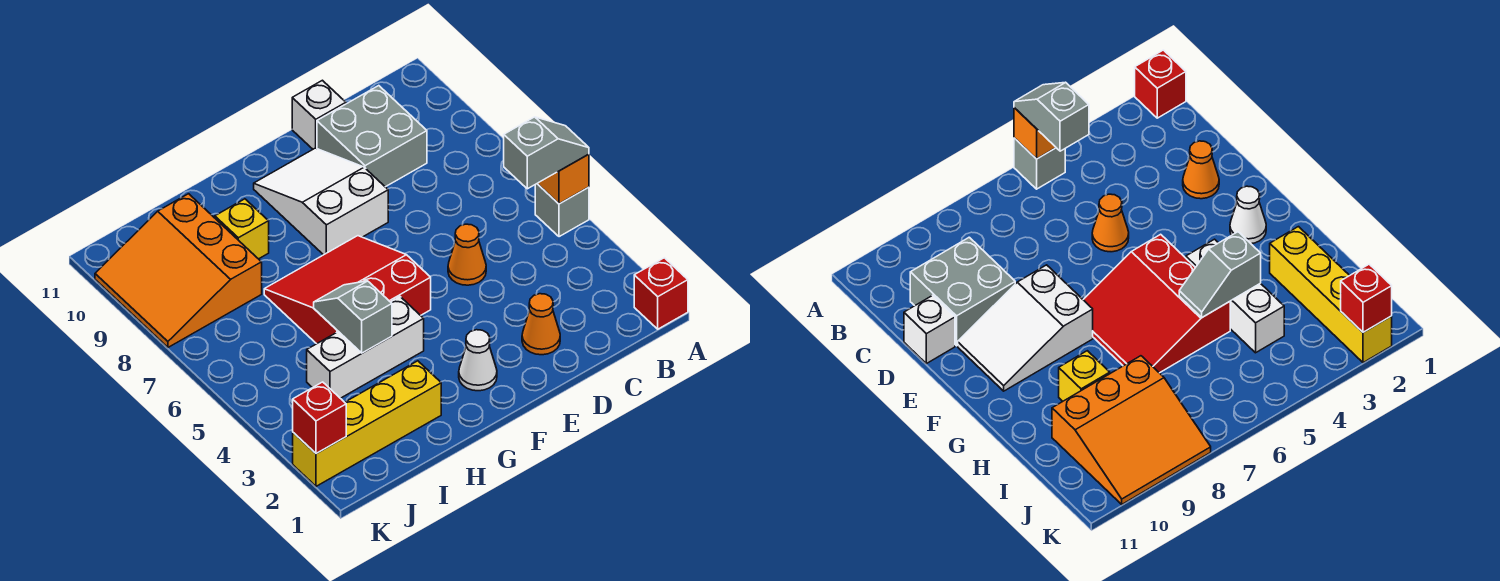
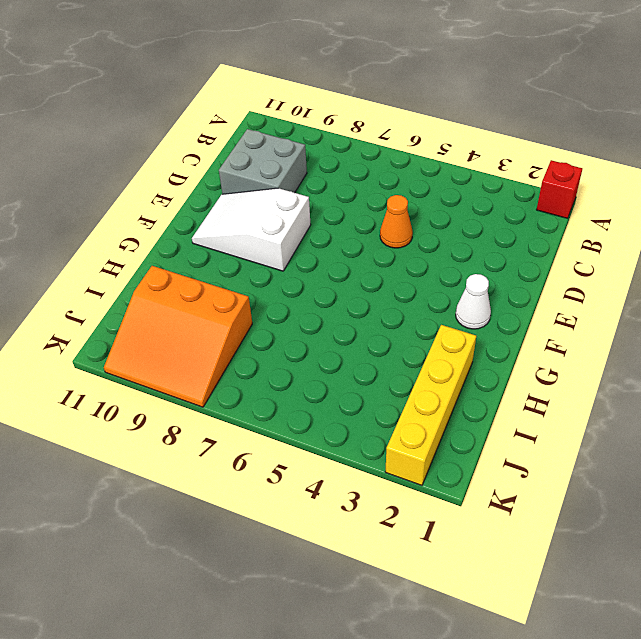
none -> grey brick A5 level 1
none -> orange cone D2 level 1
none -> white brick D11 level 1

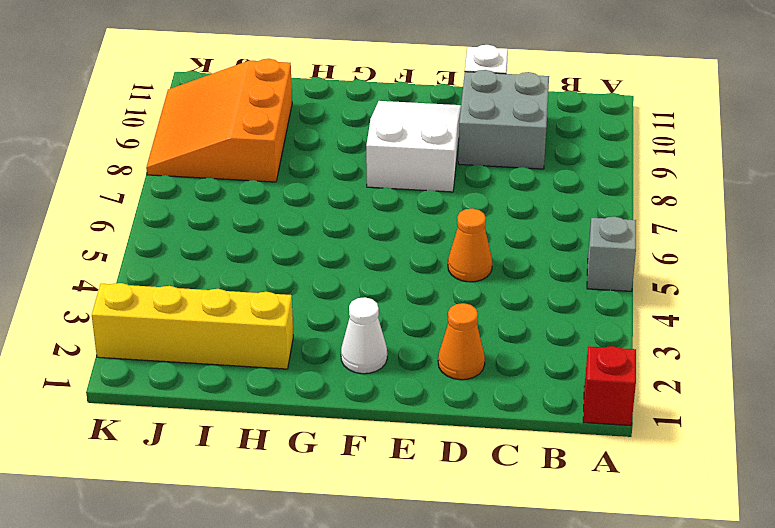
none -> red slope F5:H7 level 1 top 5
none -> white brick G4:I4 level 1
none -> yellow brick H9 level 1

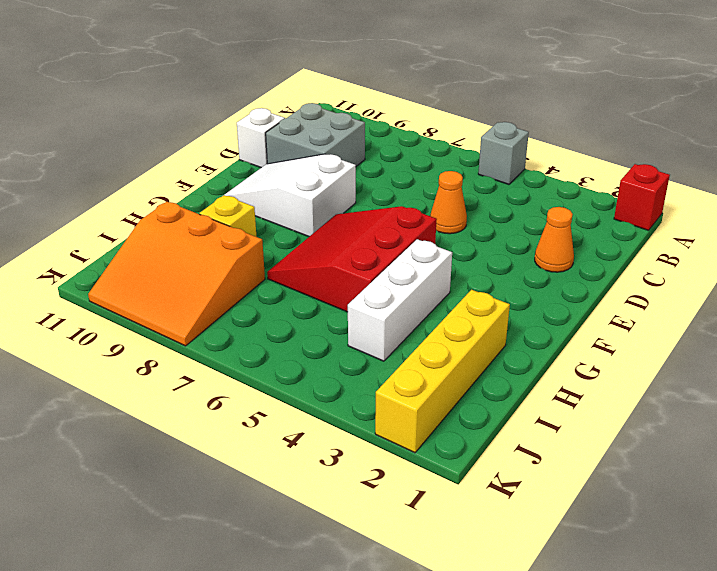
none -> white cone F2 level 1
none -> orange brick A5 level 2
none -> grey slope H4:H5 level 2 top 4

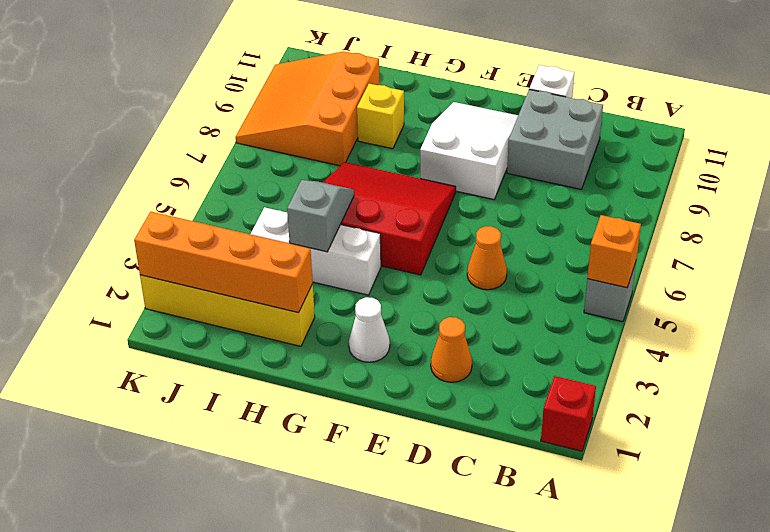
orange brick H2:K2 level 2 -> red brick K2 level 2
none -> grey slope A5:B5 level 3 top B

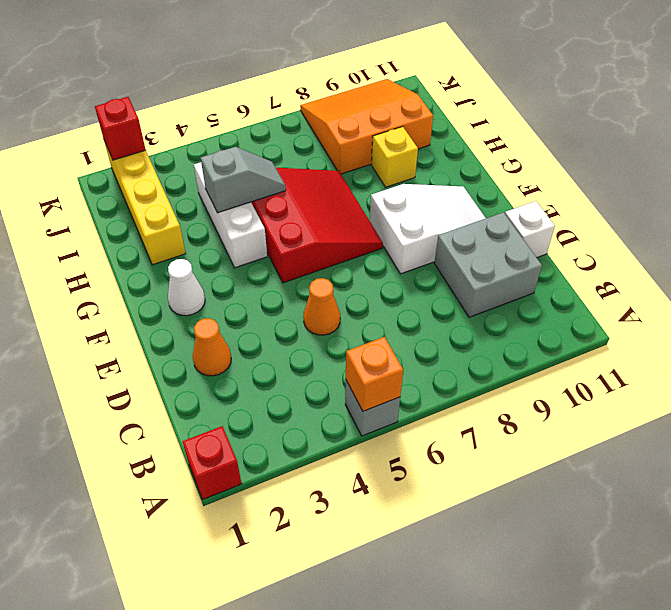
none -> grey slope A5:B5 level 3 top B

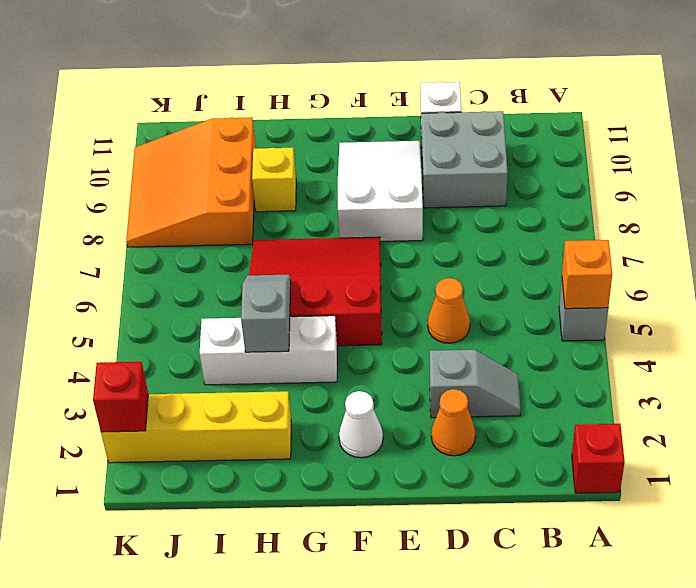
grey slope C3:D3 level 1 top D -> grey slope A5:B5 level 3 top B

